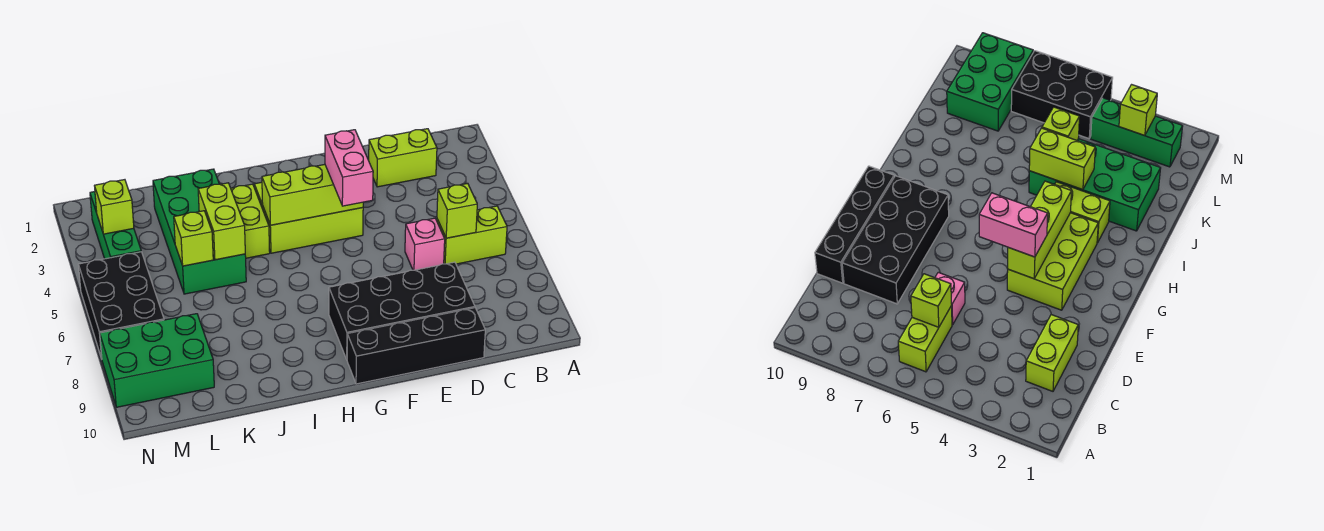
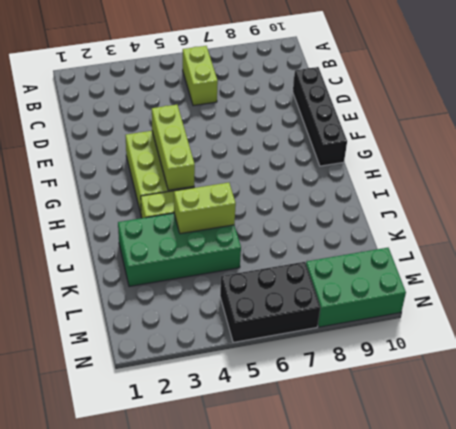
green brick M8:N10 level 1 -> green brick L8:N9 level 1
none -> lime brick C2:D2 level 1
none -> pink brick D6 level 1
none -> black brick D8:G9 level 1

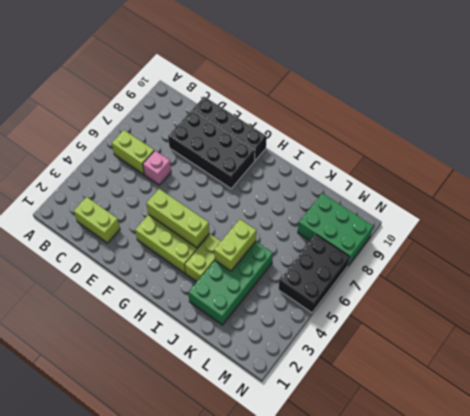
none -> green brick M2:M4 level 1
none -> lime brick C6 level 2
none -> lime brick K5 level 2

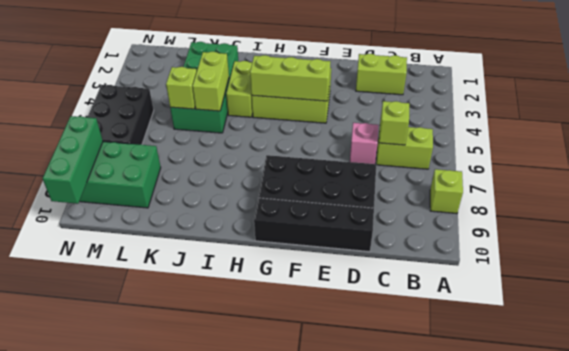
lime brick A8 level 1 -> lime brick M3 level 2
green brick N8:N10 level 2 -> green brick M2:M4 level 1
none -> pink brick F4:F5 level 3

